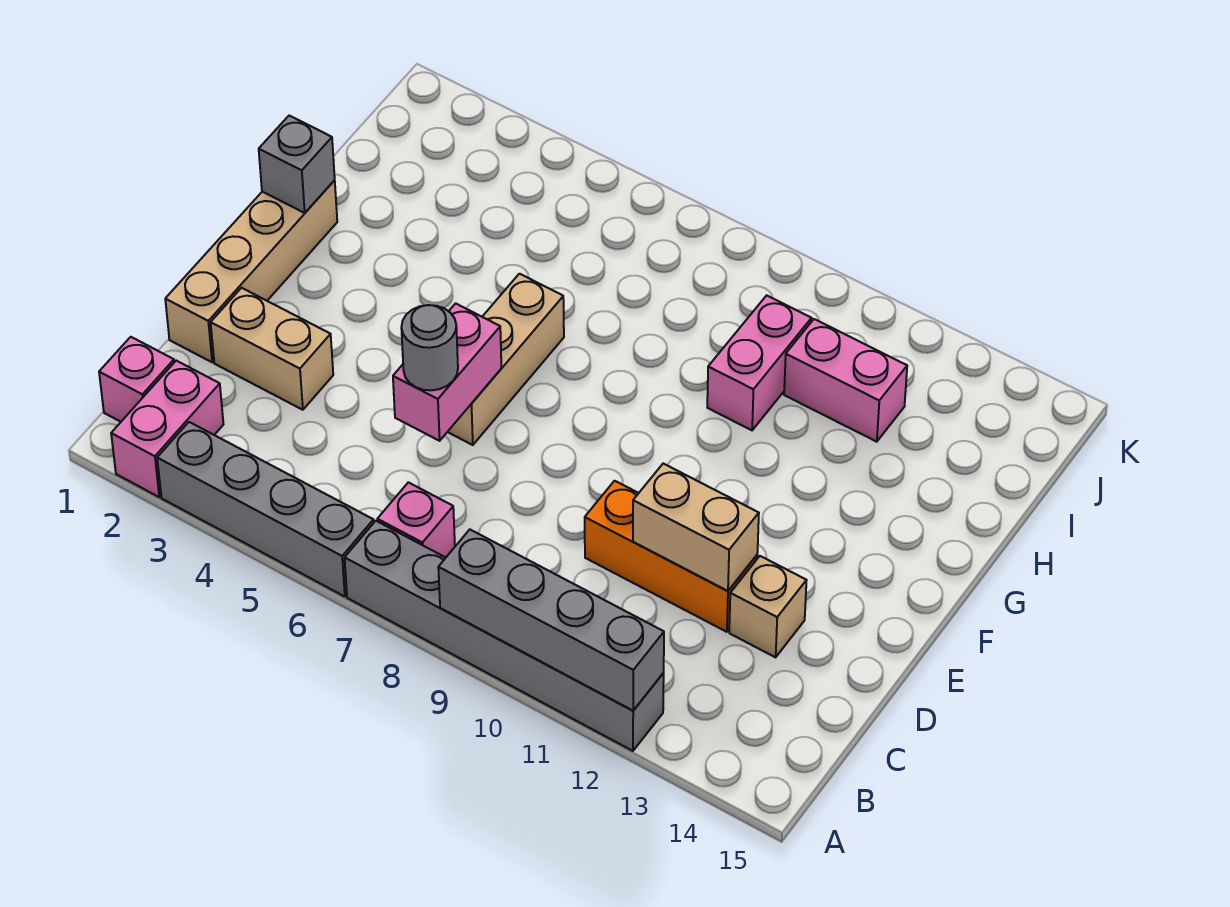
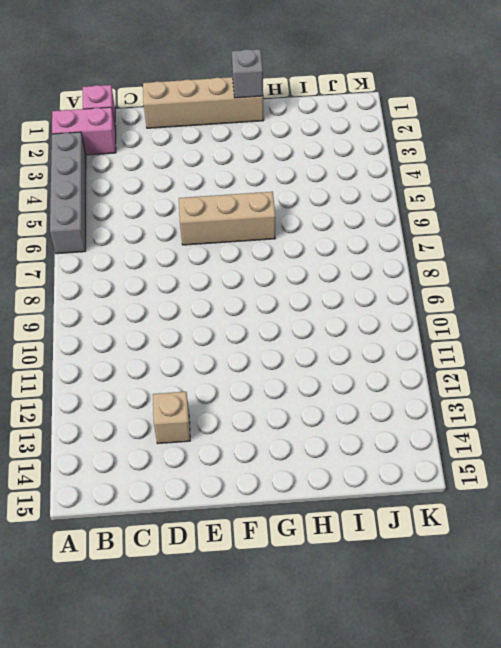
none -> grey brick A7:A12 level 1
none -> pink brick B7 level 1
none -> tan brick D2:D3 level 1

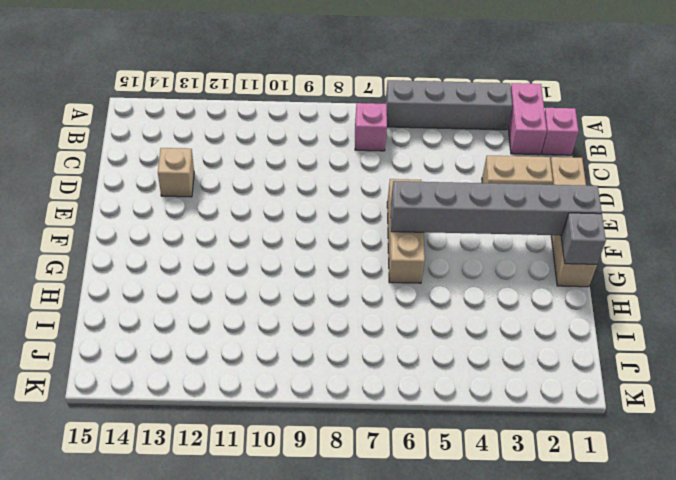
grey brick F1:F6 level 2 -> grey brick A7:A12 level 1
none -> orange brick D10:D12 level 1
none -> pink brick H10:I10 level 1
none -> pink brick I11:I12 level 1

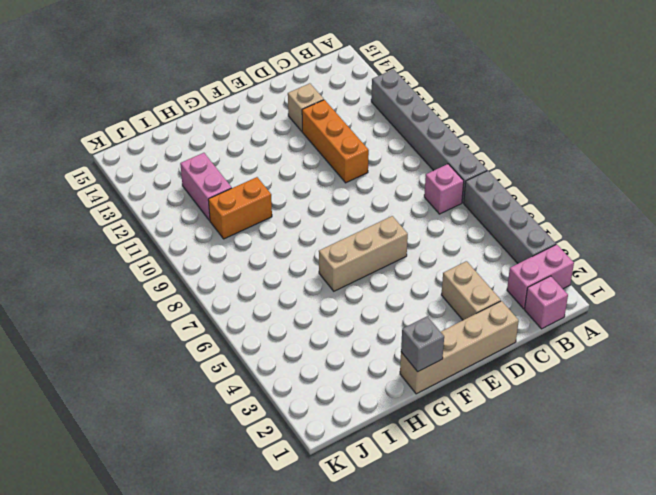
orange brick H10:I10 level 1 -> pink brick H10:I10 level 1
none -> grey brick A9:A12 level 2
none -> pink brick D6:E6 level 2
none -> tan brick D11:D12 level 2

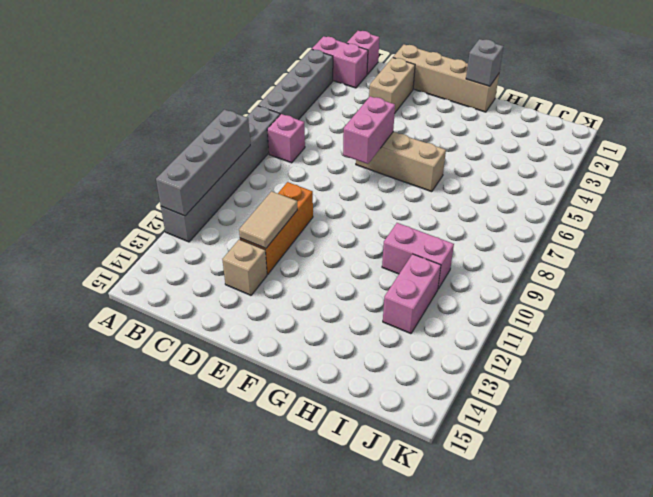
tan tile D11:D12 level 2 -> tan brick D11:D12 level 2
pink brick E6:E7 level 2 -> pink brick D6:E6 level 2
none -> grey round brick D6 level 3

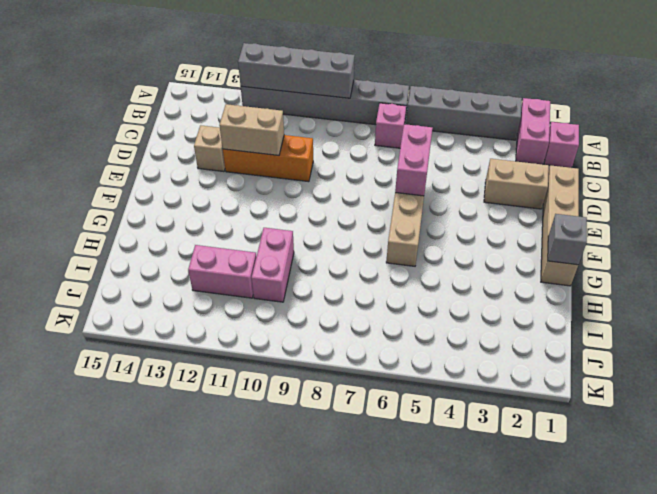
none -> grey round brick D6 level 3

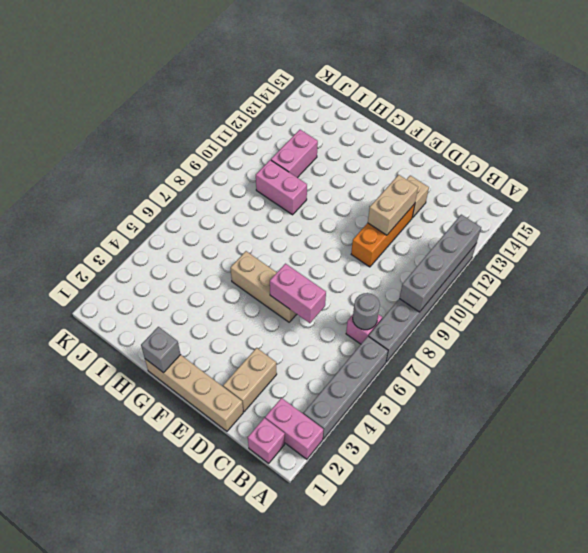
grey round brick B7 level 2 -> grey round brick D6 level 3

